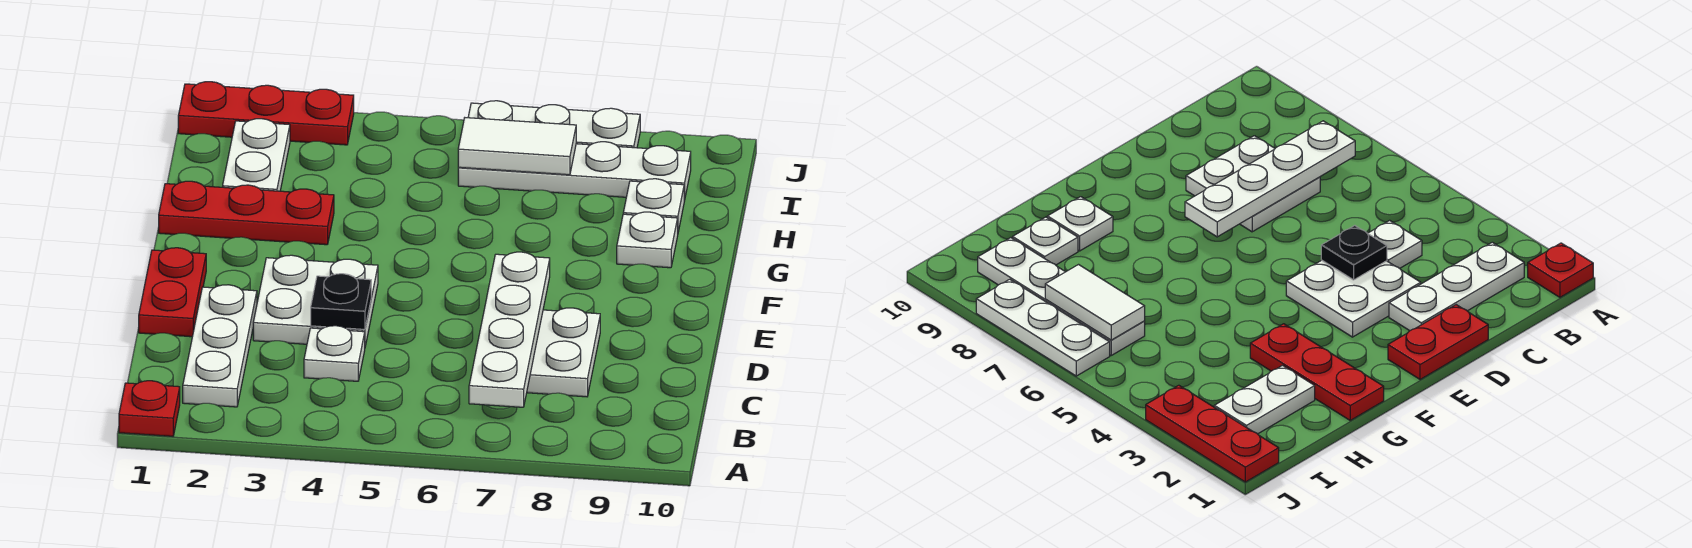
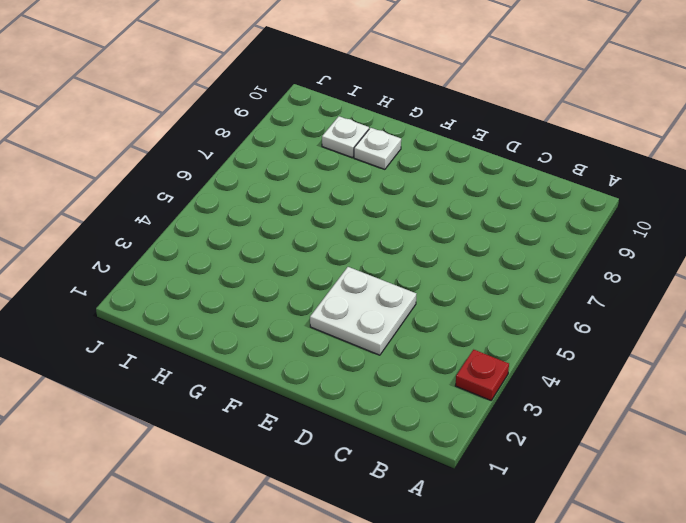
red plate A3 level 1 -> red plate A1 level 1
none -> white plate B2:D2 level 1
none -> white plate C4 level 1
none -> white plate C7:D8 level 1

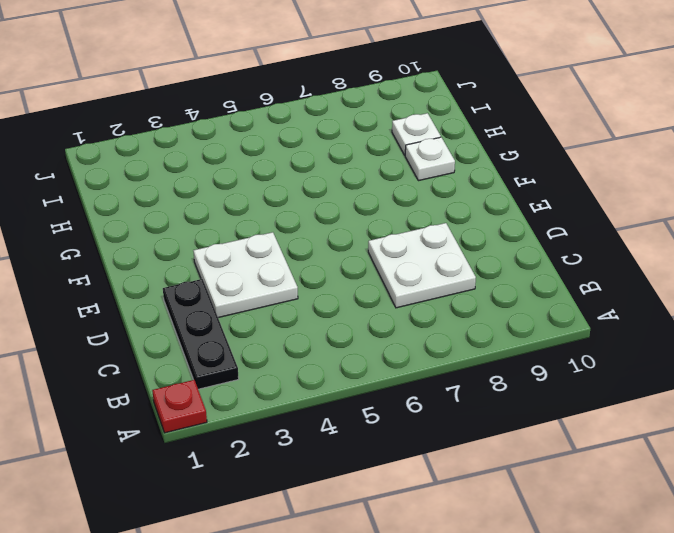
black plate B2:D2 level 1 -> white plate B2:D2 level 1
none -> white plate C4 level 1
none -> red plate D1:E1 level 1
none -> red plate G1:G3 level 1

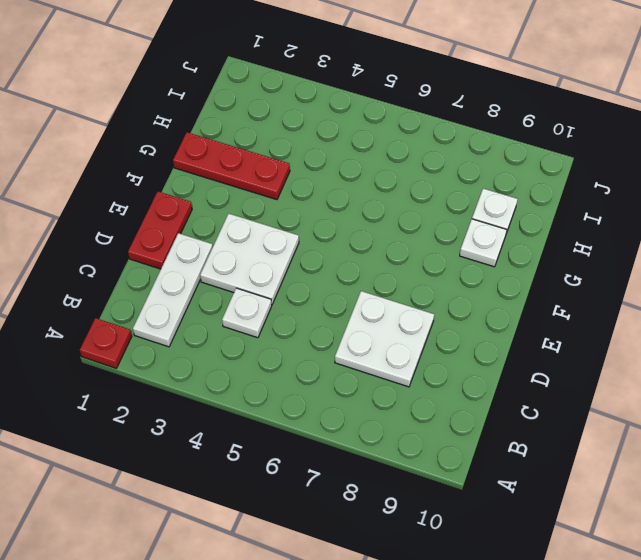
none -> white plate H2:I2 level 1
none -> white plate I6:I9 level 1
none -> red plate J1:J3 level 1

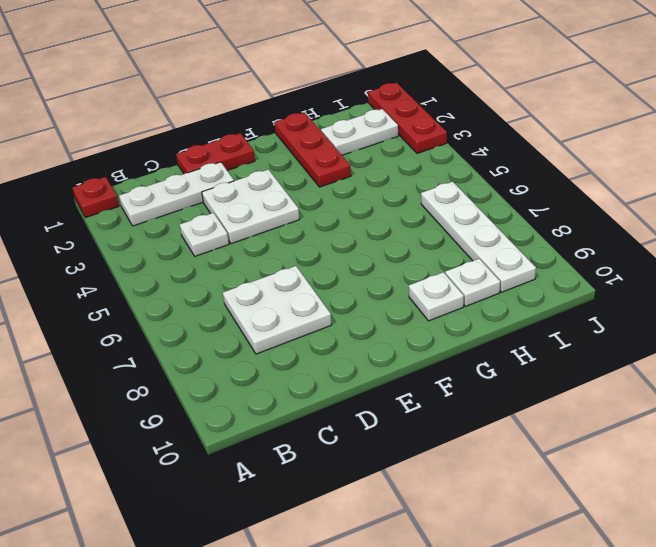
none -> white plate J6:J8 level 1
none -> white plate B7:E7 level 2
none -> black plate D4 level 2

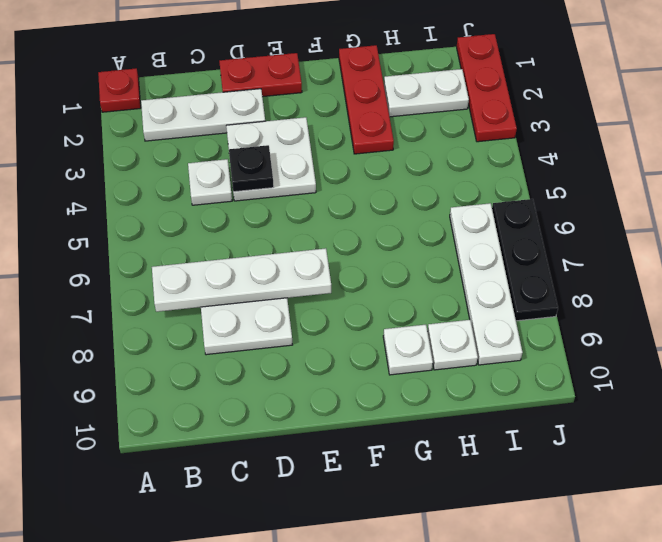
black plate J6:J8 level 1 -> white plate J6:J8 level 1
none -> white tile I6:I7 level 2

